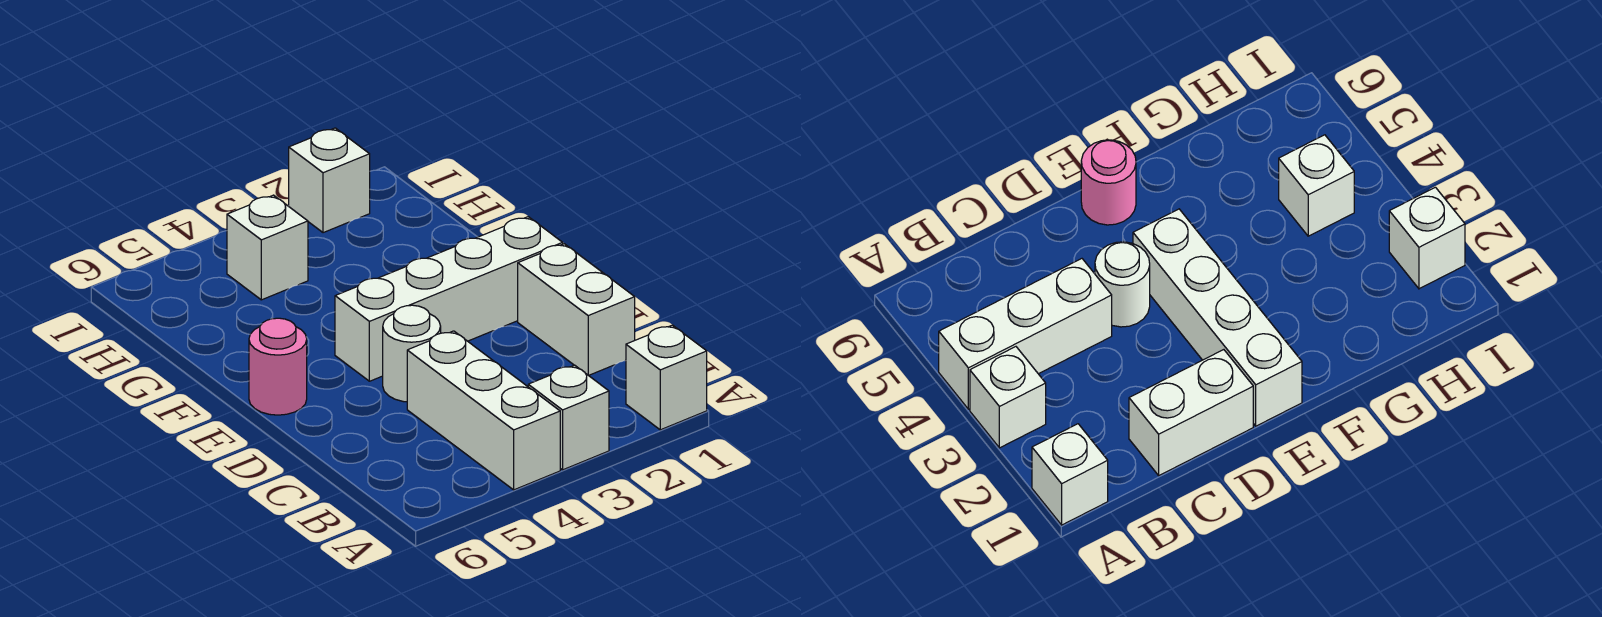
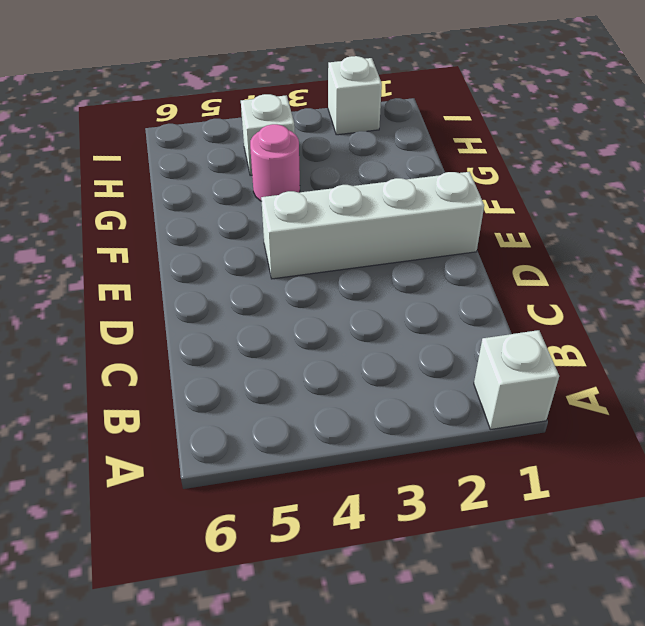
pink round brick G4 level 1 -> pink round brick E6 level 1
none -> white brick A3 level 1
none -> white brick A4:C4 level 1

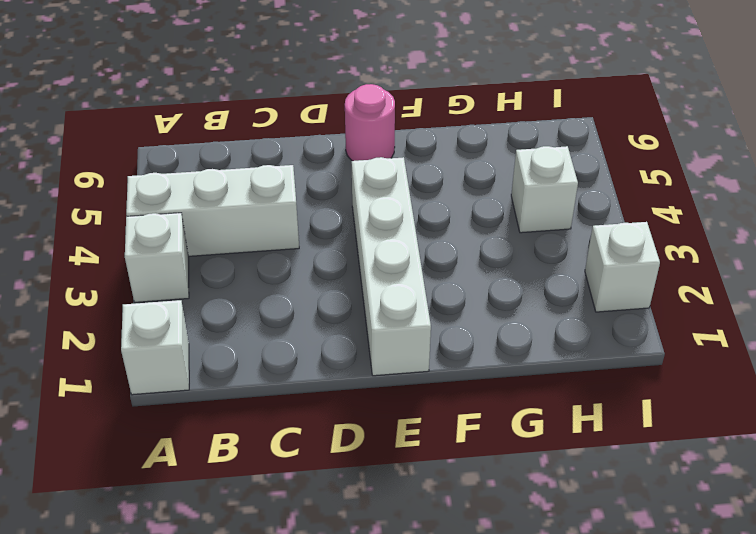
none -> white brick C1:D1 level 1
none -> white round brick D4 level 1

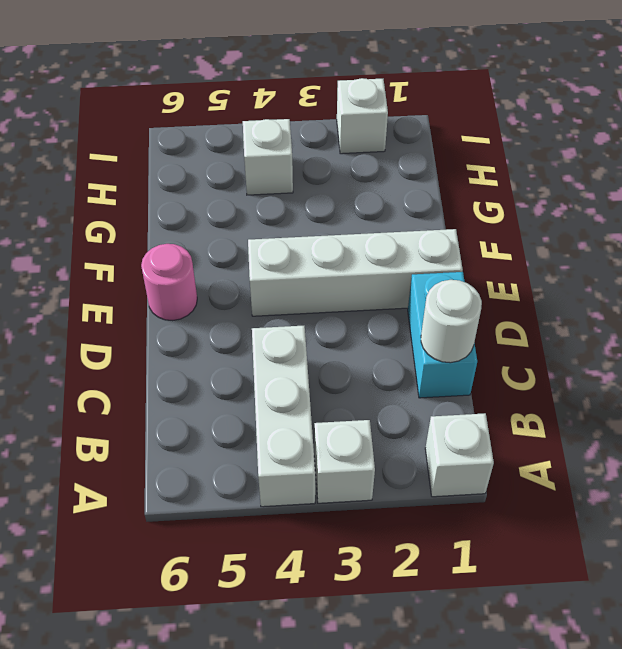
cyan brick C1:D1 level 1 -> white brick C1:D1 level 1
white round brick C1 level 2 -> white round brick D4 level 1

